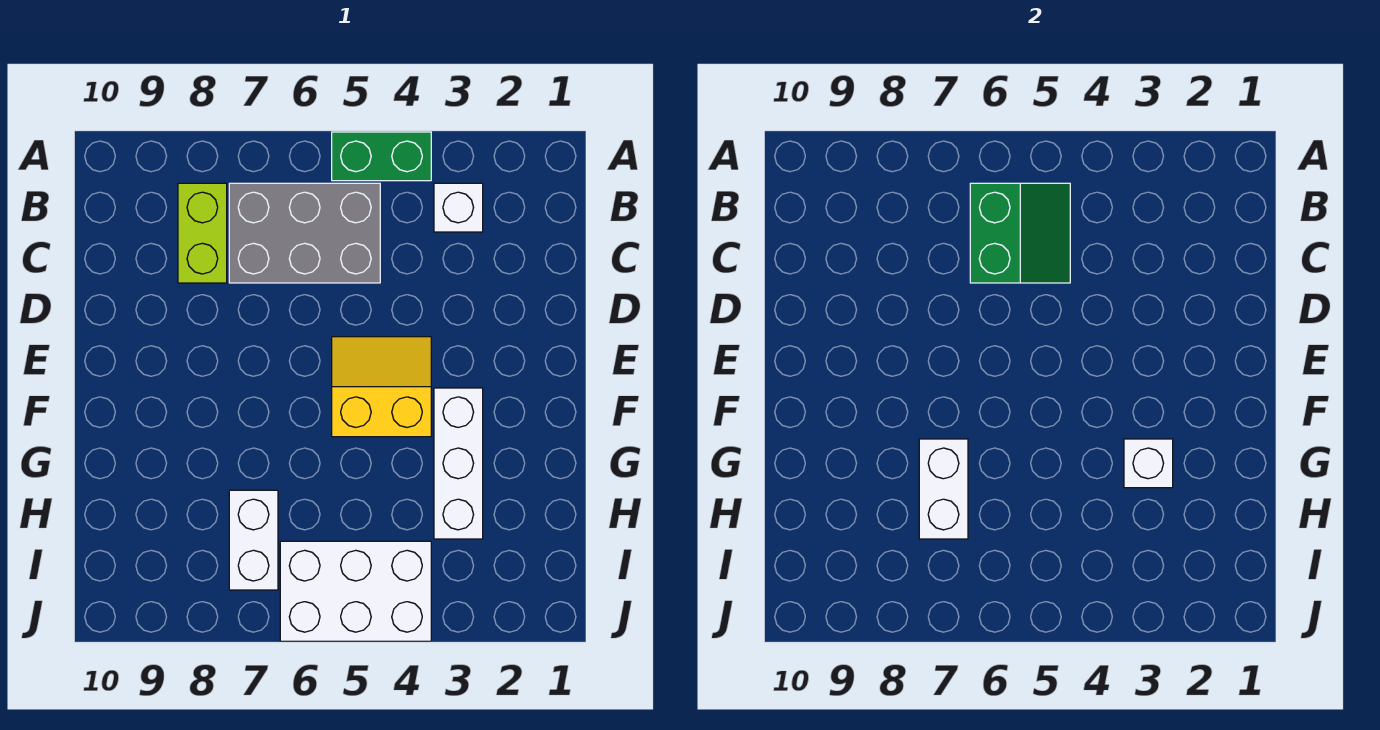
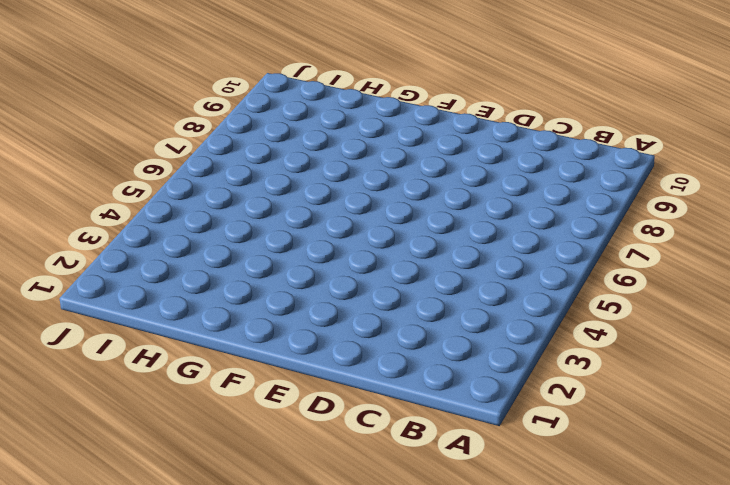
none -> green brick A4:A5 level 1
none -> white brick B3 level 1

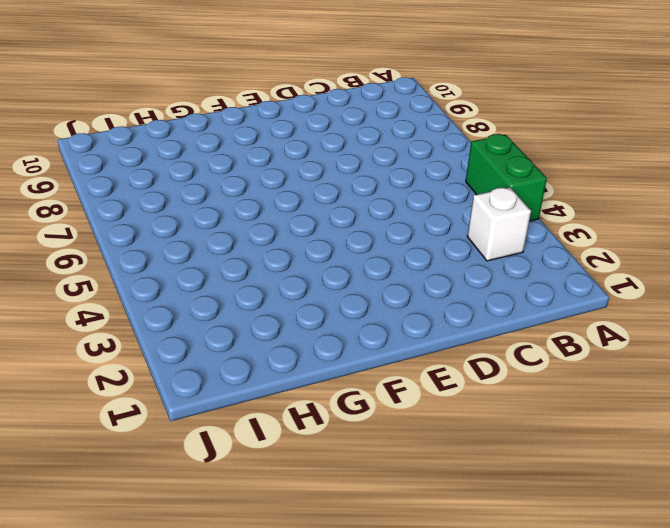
none -> grey brick B5:C7 level 1
none -> lime brick B8:C8 level 1

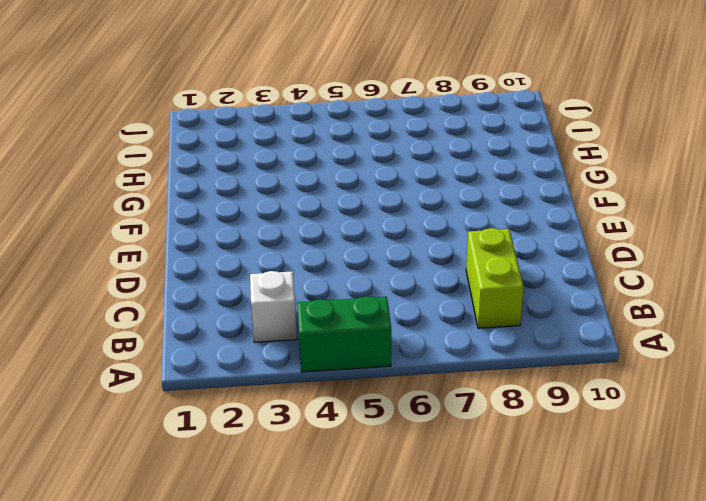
none -> grey brick B5:C7 level 1
none -> yellow slope E4:F5 level 1 top F

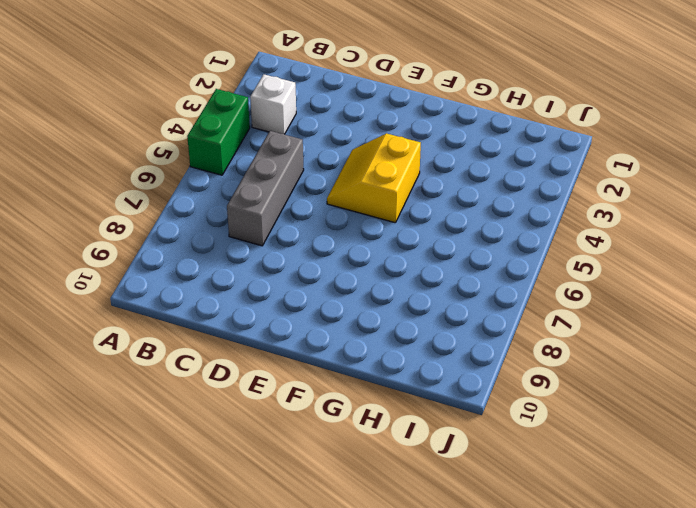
grey brick C5:C7 level 1 -> grey brick B5:C7 level 1
none -> lime brick B8:C8 level 1
none -> white brick F3:H3 level 1

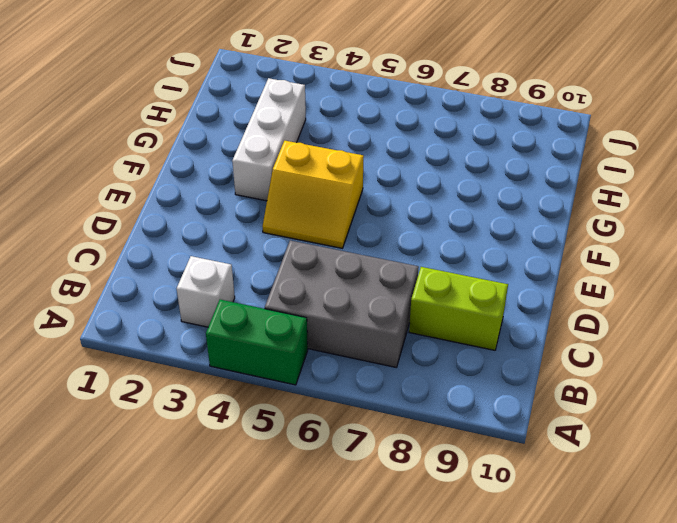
lime brick C8:C9 level 1 -> lime brick B8:C8 level 1
none -> white brick H7:I7 level 1
none -> white brick I4:J6 level 1

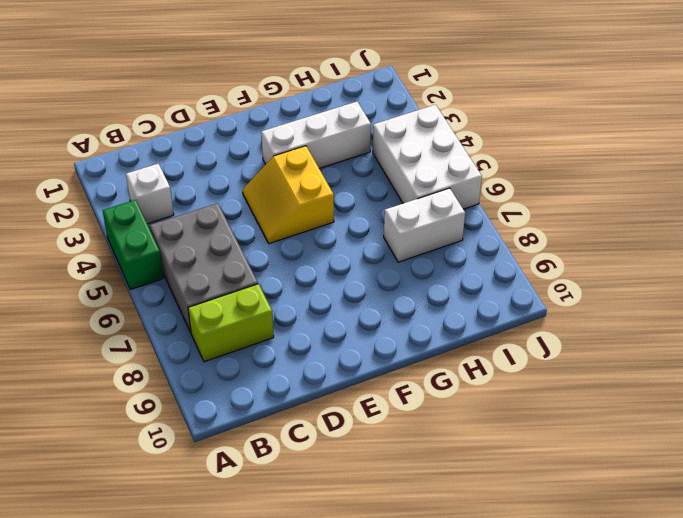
none -> green slope B5:C6 level 2 top 6
none -> white brick G3 level 2

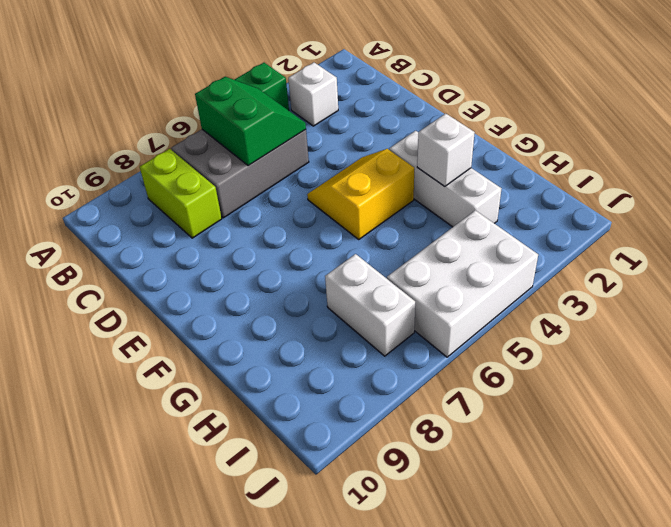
none -> white brick G7:H7 level 2

